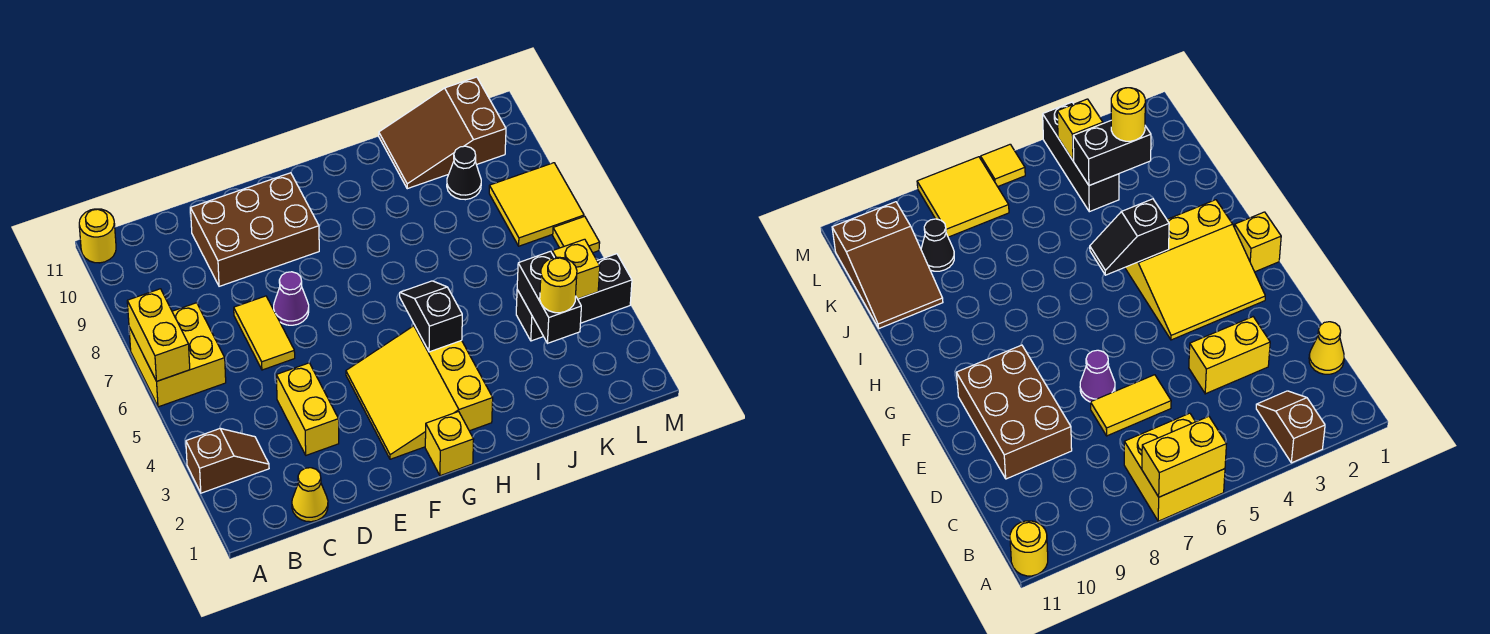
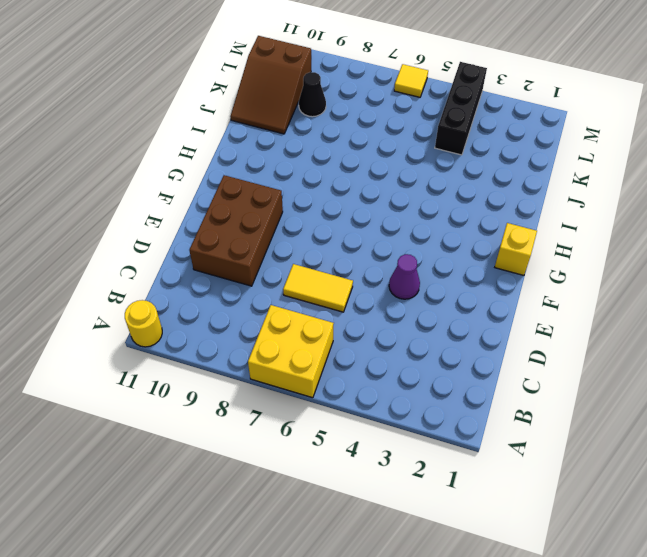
purple cone E4 level 1 -> purple cone E7 level 1
none -> brown slope A3:B3 level 1 top A
none -> yellow cone C1 level 1
none -> yellow brick D3:D4 level 1

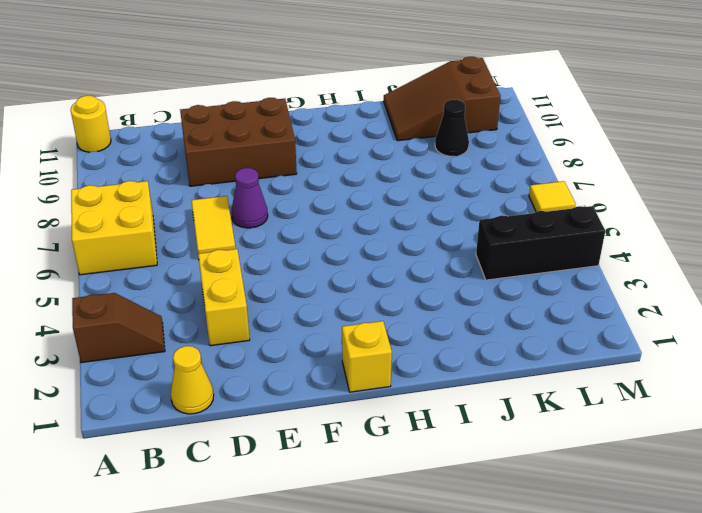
none -> yellow slope F2:H4 level 1 top H
none -> yellow tile L7:M8 level 1
none -> yellow brick A6:A7 level 2

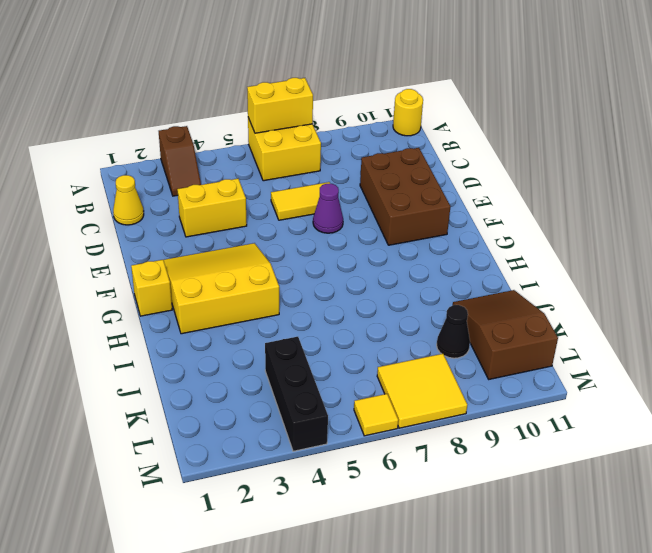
none -> black slope H4:H5 level 2 top 4
none -> black brick K3:K4 level 2
none -> yellow brick L4 level 2

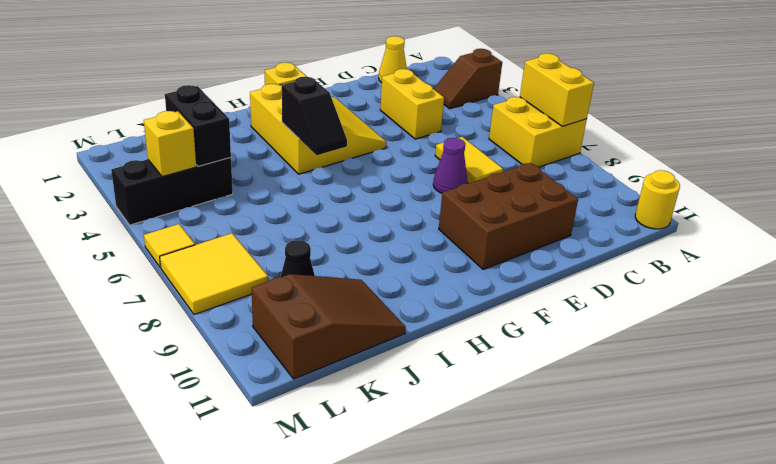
none -> yellow round brick K3 level 3

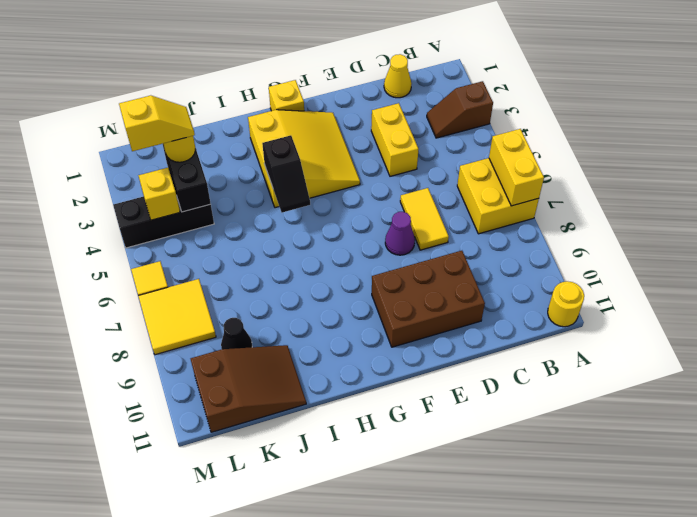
yellow slope K3:L3 level 4 top L -> none

